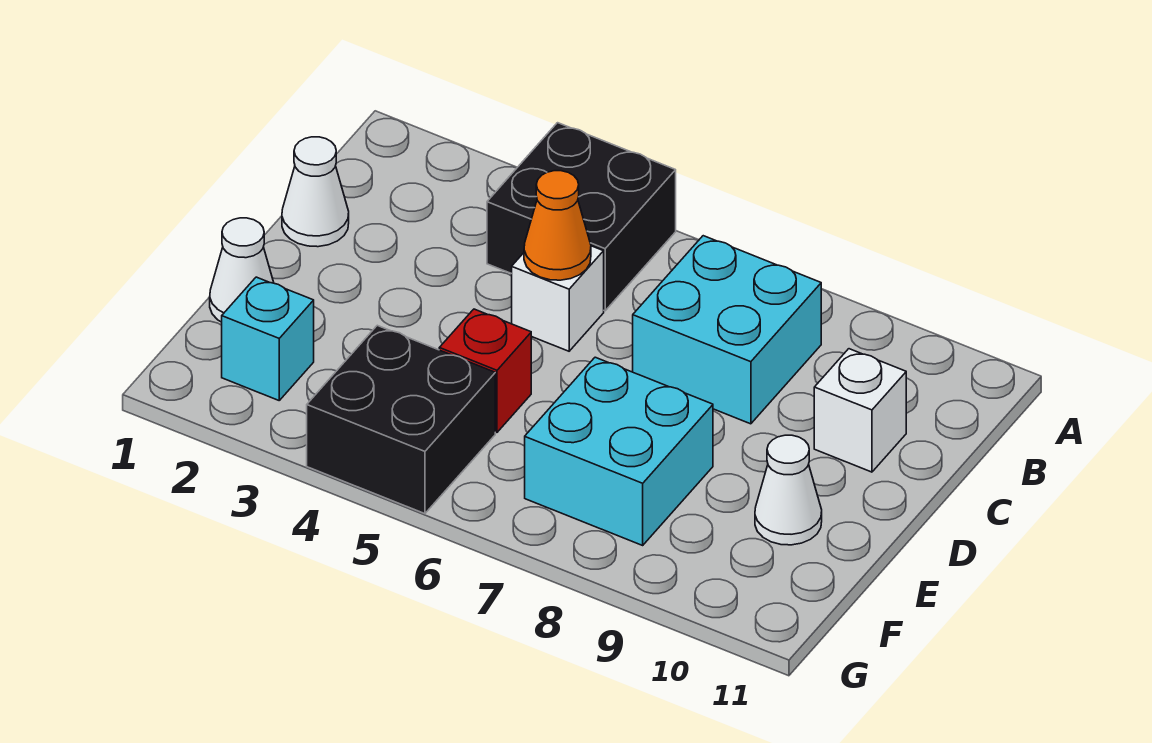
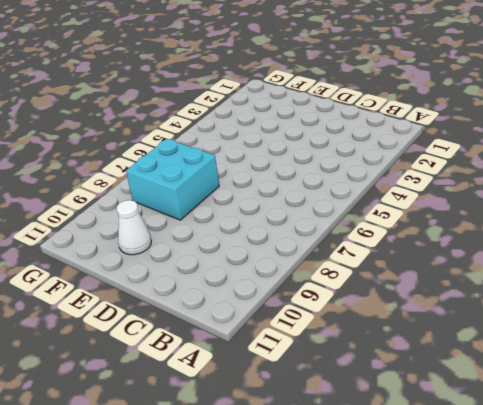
none -> black brick A4:B5 level 1
none -> cyan brick B7:C8 level 1
none -> white cone C1 level 1

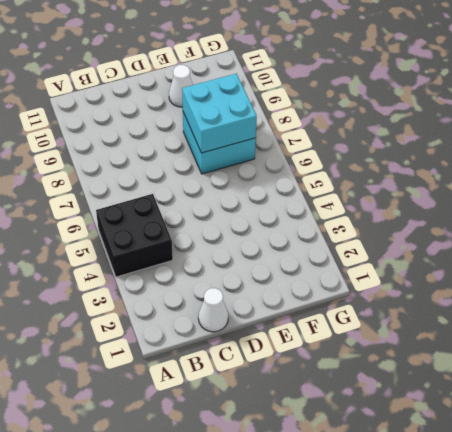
cyan brick E7:F8 level 2 -> cyan brick B7:C8 level 1
none -> white brick C5 level 1
none -> white brick C10 level 1
none -> white cone E1 level 1

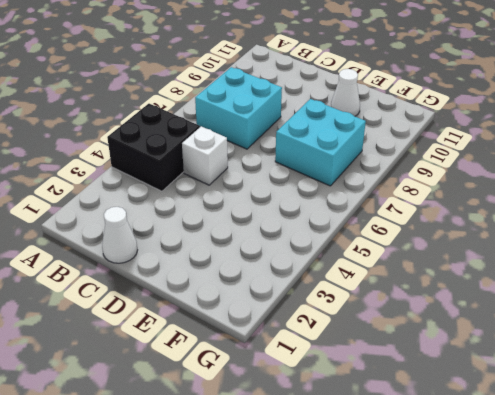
none -> white brick C10 level 1
none -> white cone E1 level 1
none -> red brick E5 level 1

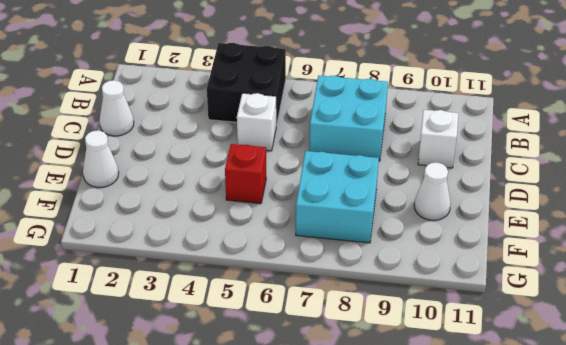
none -> cyan brick F2 level 1
none -> black brick F4:G5 level 1
none -> orange cone C5 level 2

